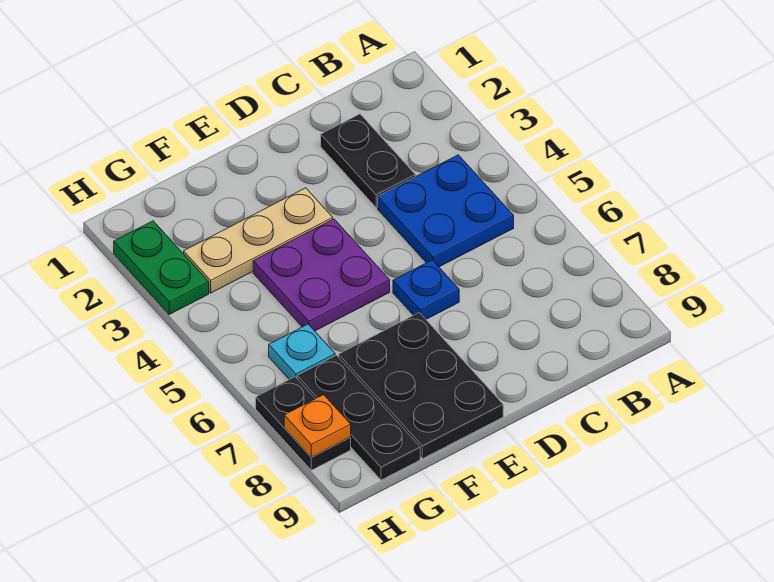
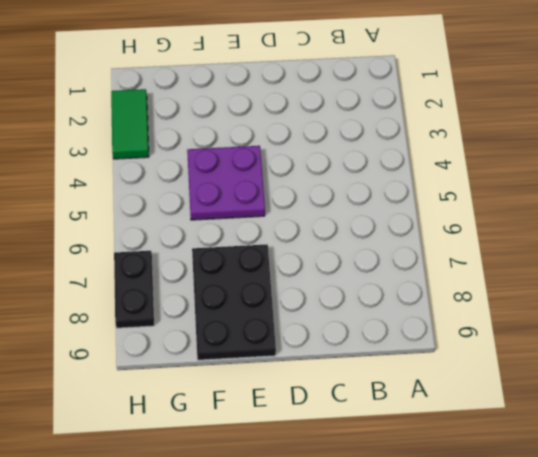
green tile H2:H3 level 1 -> green plate H2:H3 level 1
none -> blue plate B4:C5 level 1
none -> black plate C2:C3 level 1

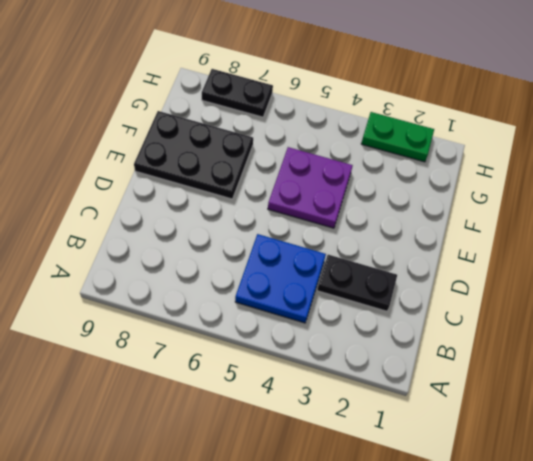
none -> blue plate D6 level 1
none -> tan plate E3:G3 level 1

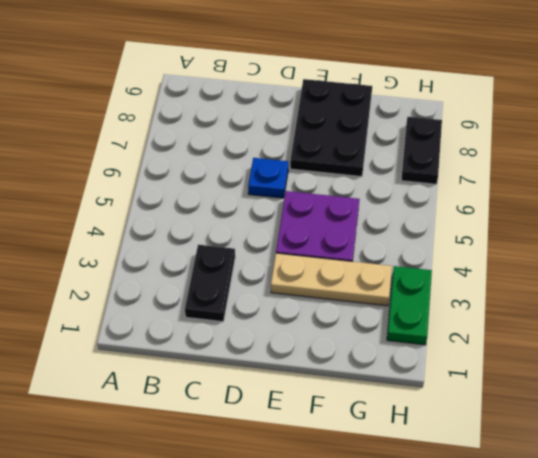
none -> blue plate B4:C5 level 1
none -> cyan plate G6 level 1

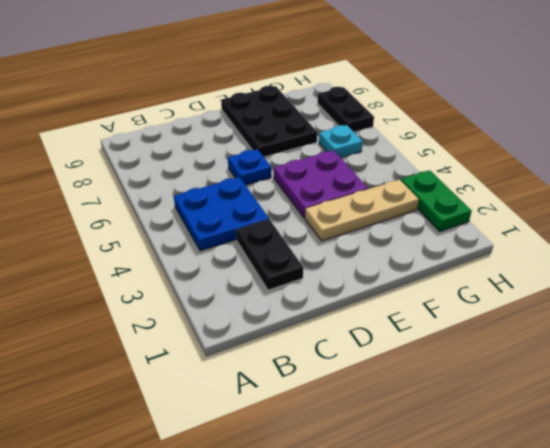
none -> black plate G7:G9 level 1
none -> orange plate H8 level 2

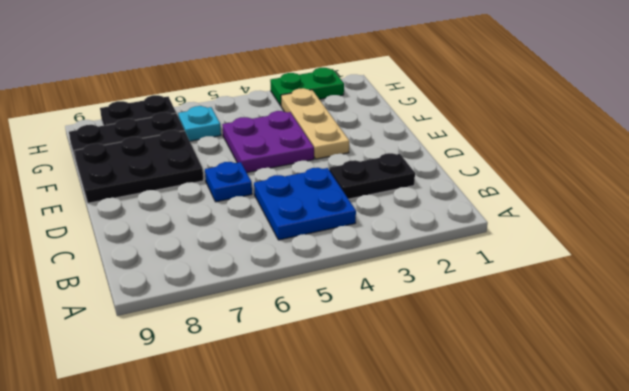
none -> orange plate H8 level 2

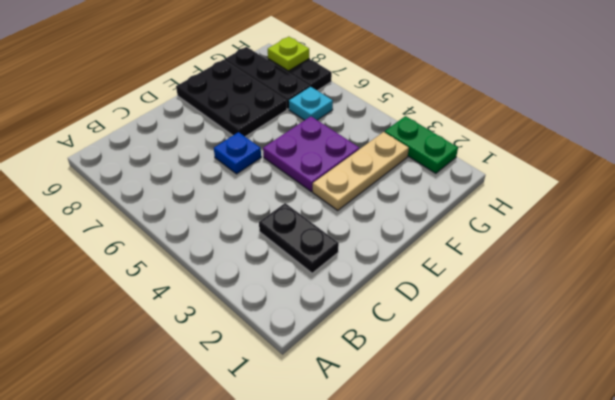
lime plate H8 level 2 -> orange plate H8 level 2
none -> blue plate B4:C5 level 1

